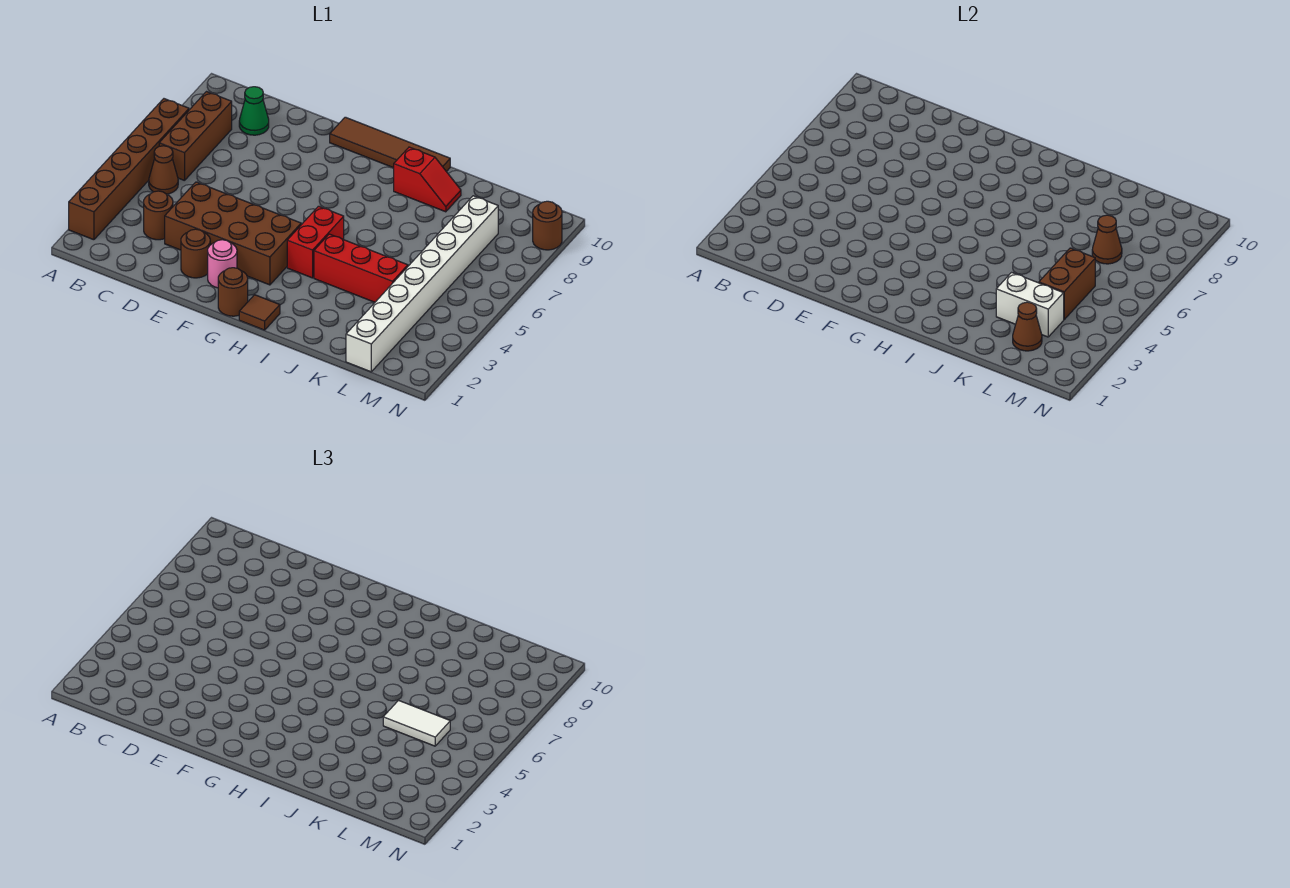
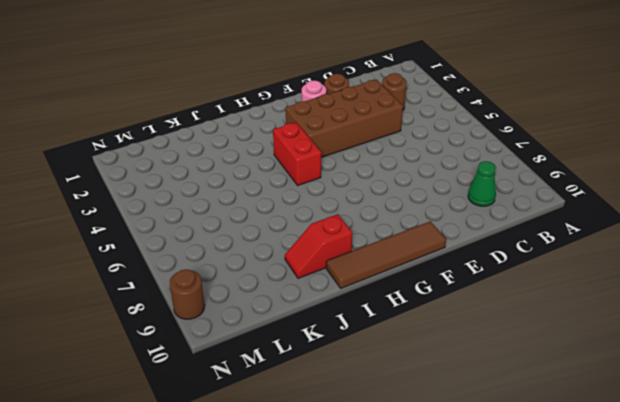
none -> brown brick A2:A7 level 1
none -> brown cone B5 level 1
none -> brown brick B6:B8 level 1

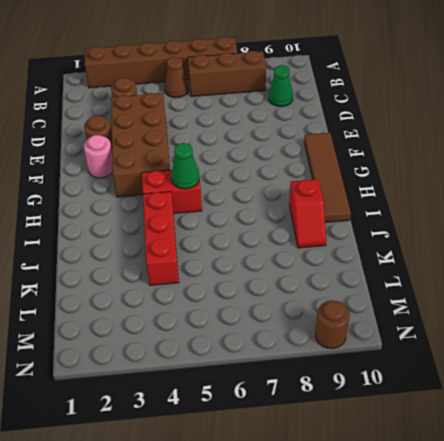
green cone H5 level 2 -> none
none -> brown round brick G1 level 1
none -> brown tile H1 level 1
none -> white brick L1:L8 level 1

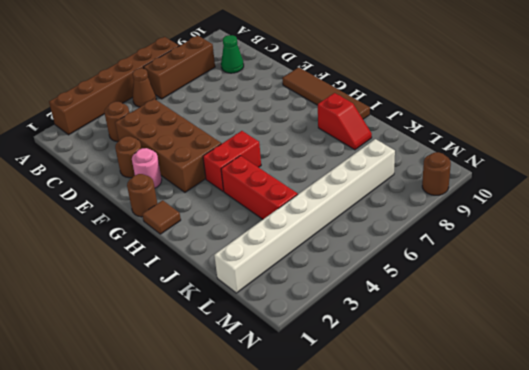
none -> white brick K3:L3 level 2
none -> brown cone L2 level 2
none -> brown brick L4:L5 level 2

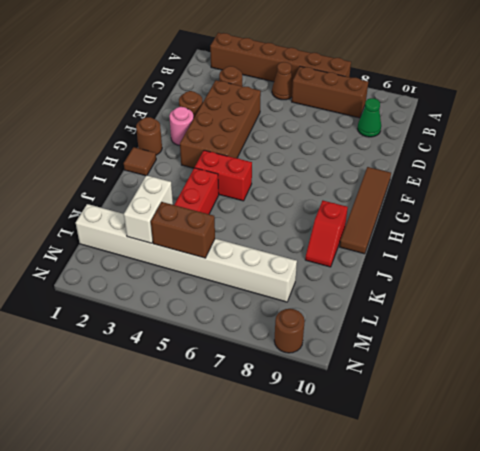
none -> brown cone L2 level 2
none -> brown cone L7 level 2
none -> white tile K5:L5 level 3

